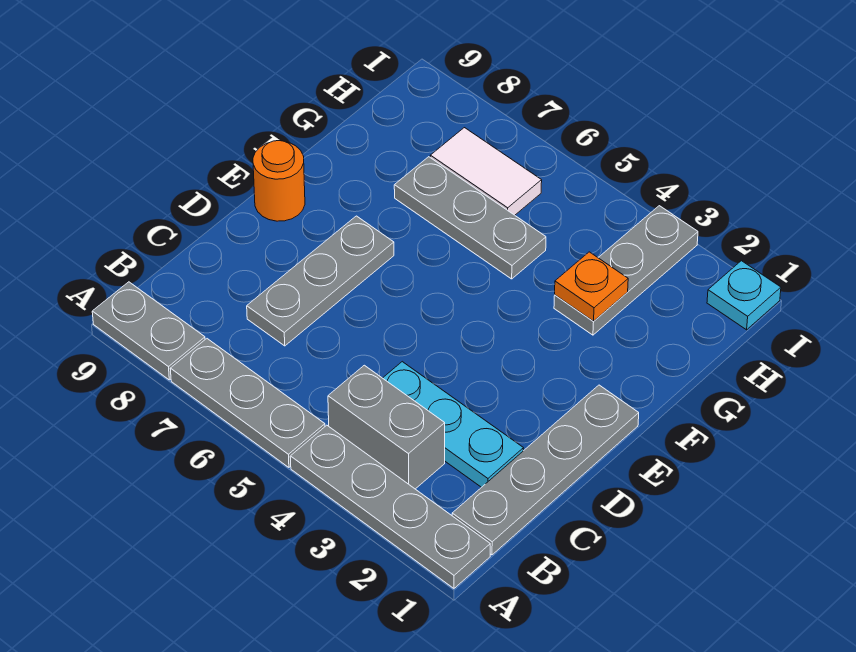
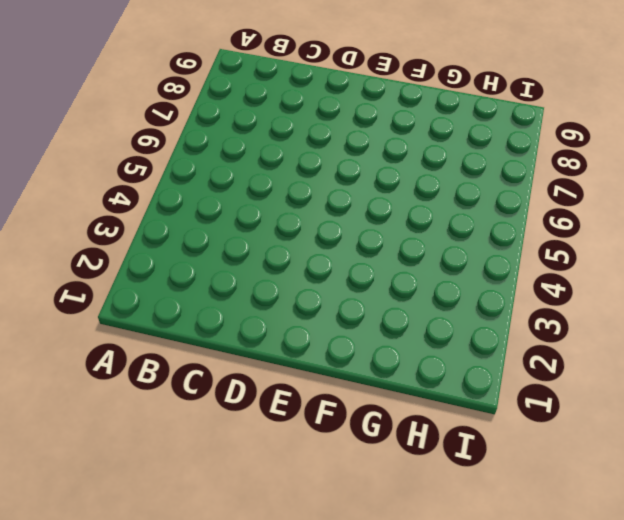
none -> grey plate A1:A4 level 1
none -> grey plate A5:A7 level 1
none -> grey plate A8:A9 level 1

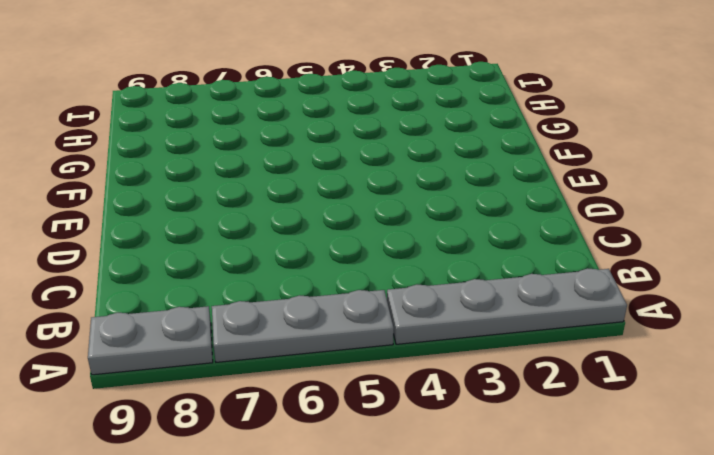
none -> grey plate B1:E1 level 1
none -> grey brick B3:B4 level 1
none -> cyan plate C2:C4 level 1

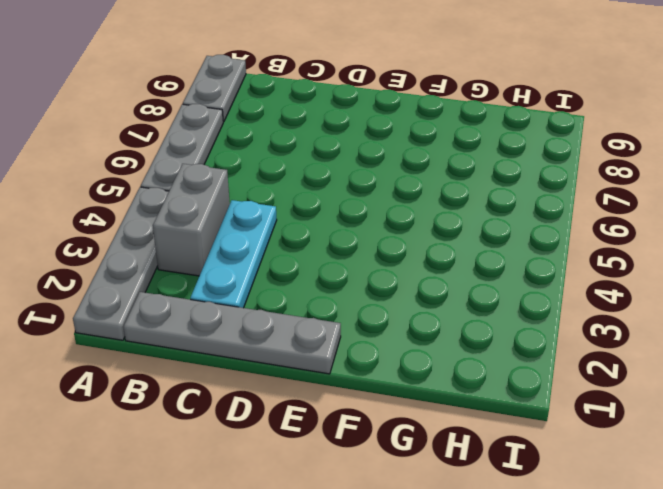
none -> grey plate C7:E7 level 1
none -> orange round brick E9 level 1
none -> grey plate G3:I3 level 1

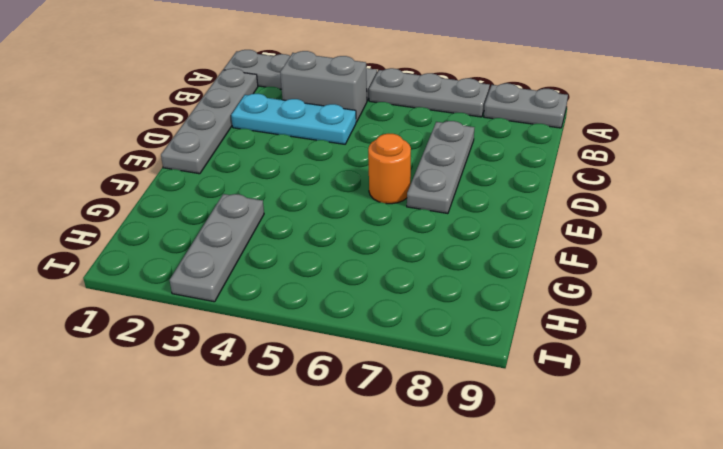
orange round brick E6 level 1 -> orange round brick E9 level 1
none -> grey plate G5:G7 level 1
none -> white tile H6:H7 level 1
none -> cyan plate I1 level 1

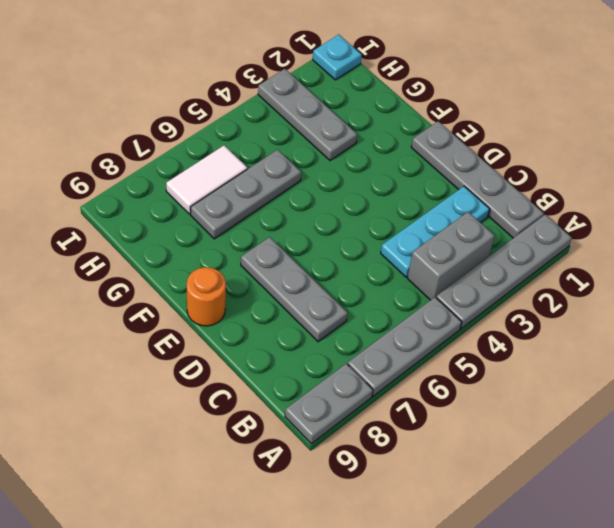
none -> orange plate G3 level 2

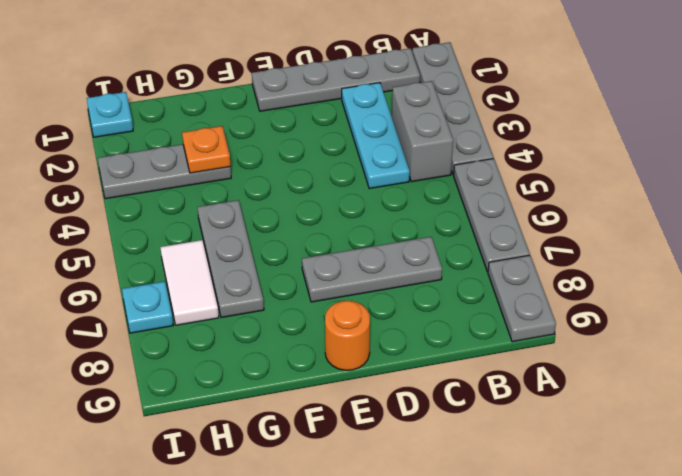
cyan plate I7 level 1 -> none

